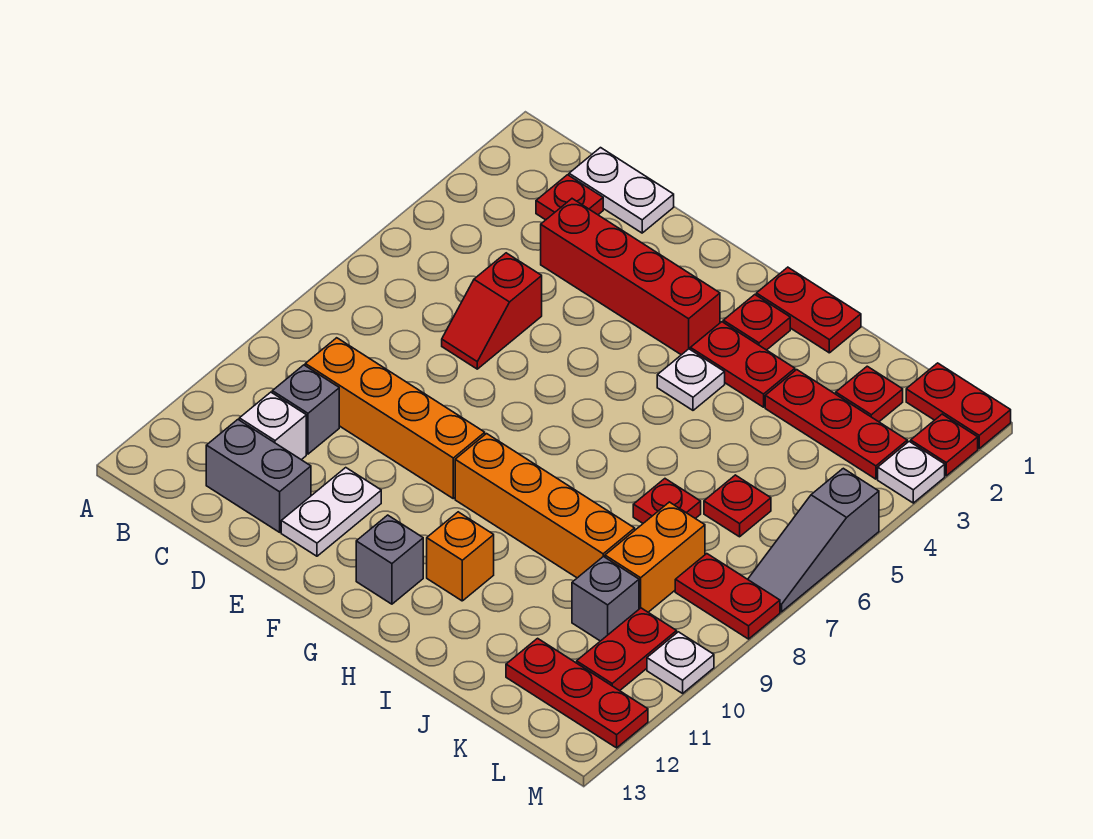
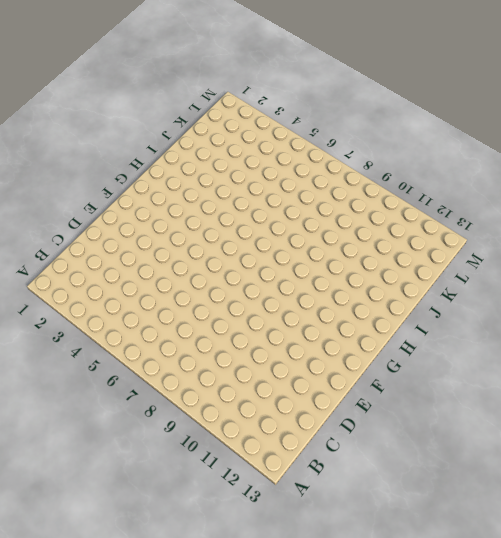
none -> white plate C1:D1 level 1
none -> red plate C2 level 1
none -> orange brick C9:F9 level 1
none -> grey brick C10 level 1

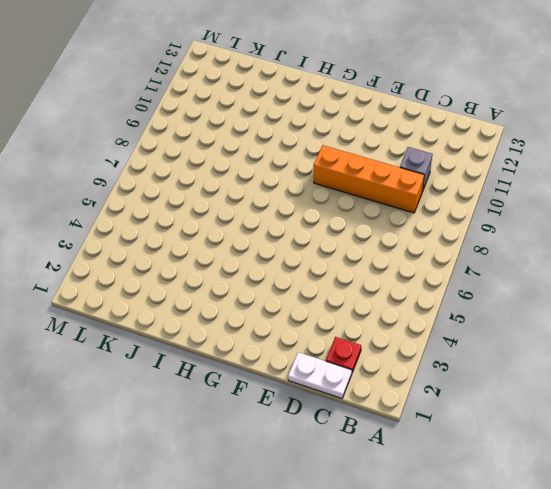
none -> white brick C11 level 1
none -> grey brick C12:D12 level 1
none -> red brick D3:G3 level 1
none -> red slope D5:D6 level 1 top 5

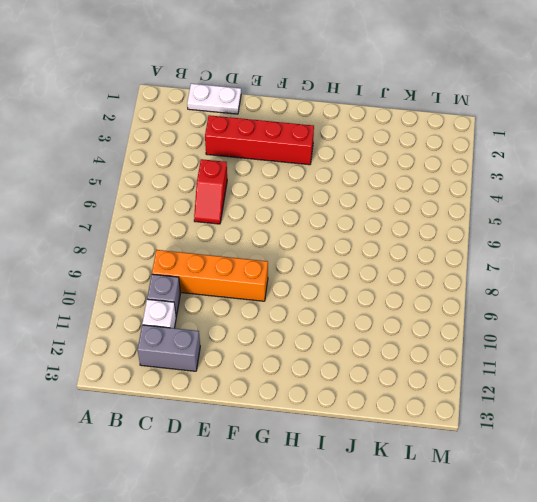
none -> red plate C2 level 1
none -> white plate E11:E12 level 1
none -> orange brick G9:J9 level 1
none -> grey brick G12 level 1

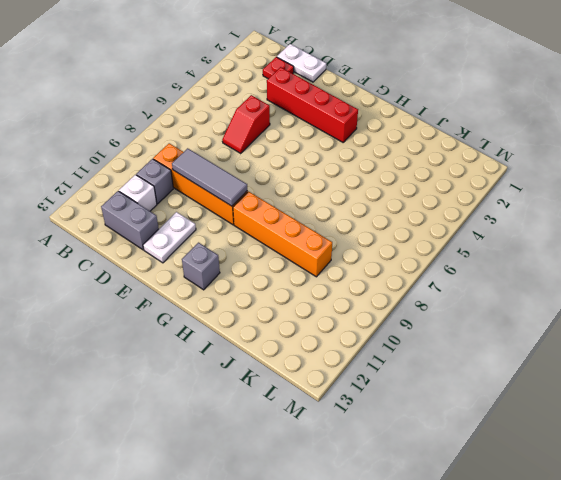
grey tile D9:F9 level 2 -> none
none -> red plate H1:I1 level 1
none -> red plate H2 level 1
none -> red plate H3:I3 level 1
none -> white plate H4 level 1

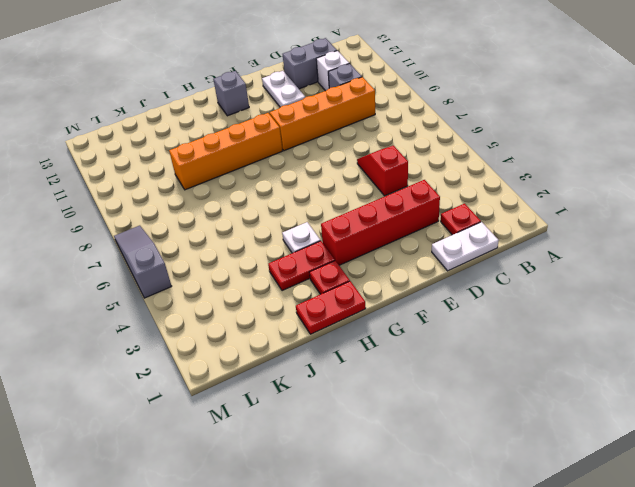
none -> orange brick H11 level 1
none -> red plate J3:L3 level 1
none -> red plate J7 level 1
none -> red plate K2 level 1

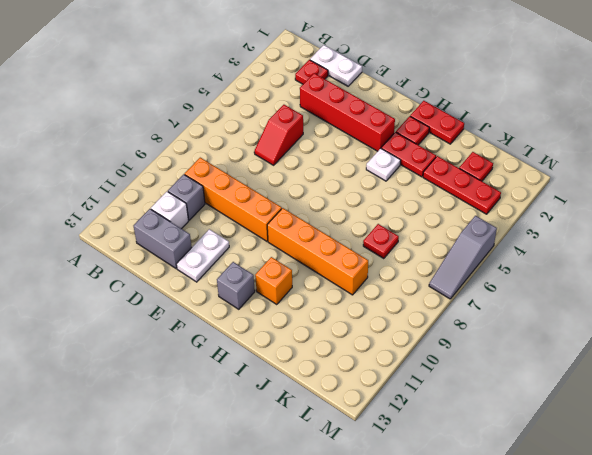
none -> red plate K6 level 1
none -> orange brick K8:K9 level 1
none -> grey brick K10 level 1
none -> red plate K12:M12 level 1

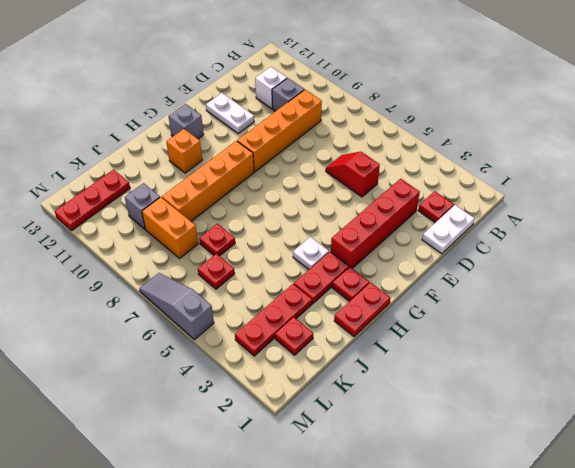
none -> grey brick C12:D12 level 1
none -> red plate L1:M1 level 1
none -> red plate L8:M8 level 1
none -> red plate L10:L11 level 1

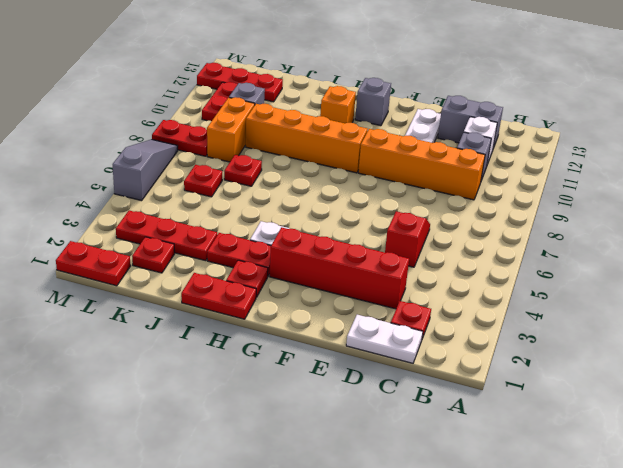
none -> red plate M2 level 1
none -> white plate M3 level 1
none -> white plate M10 level 1

